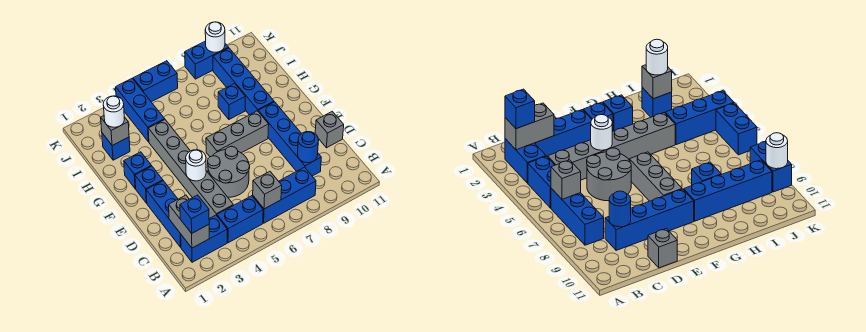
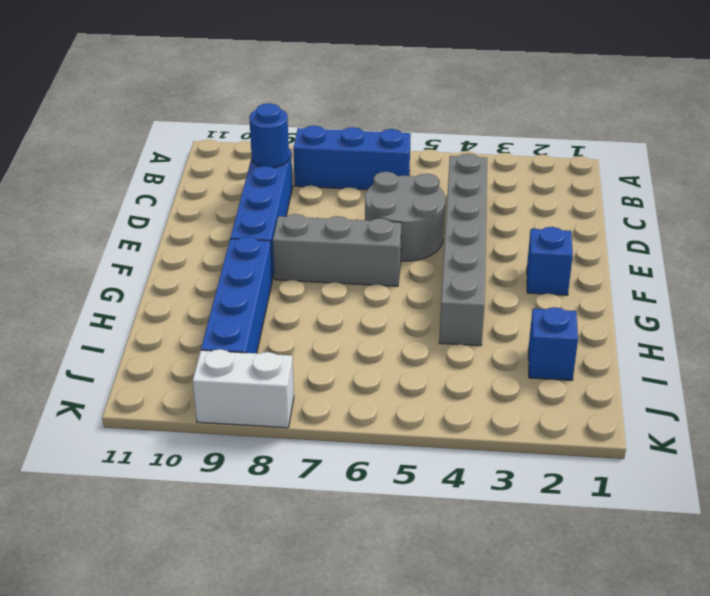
white brick K8:K9 level 1 -> blue brick K8:K9 level 1
none -> blue brick B2:B3 level 1
none -> blue brick B4:B5 level 1
none -> blue brick C2:E2 level 1

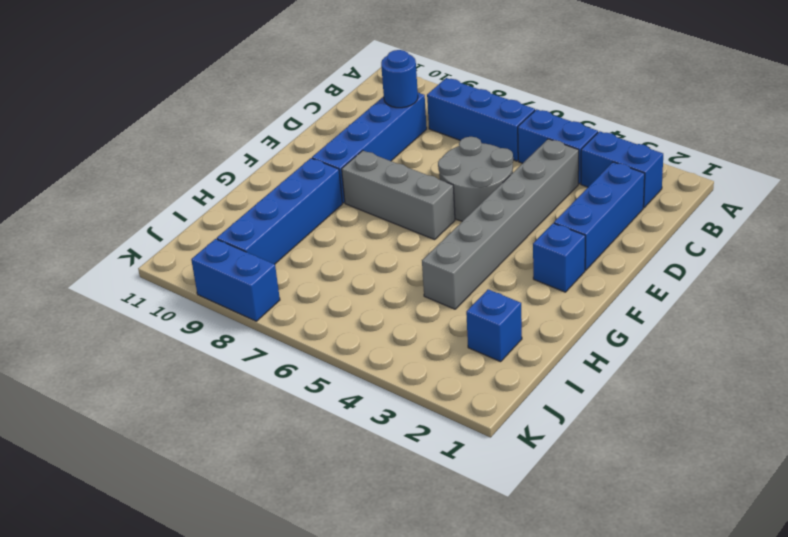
none -> grey brick D11 level 1
none -> blue brick G2 level 1
none -> blue brick H8 level 1

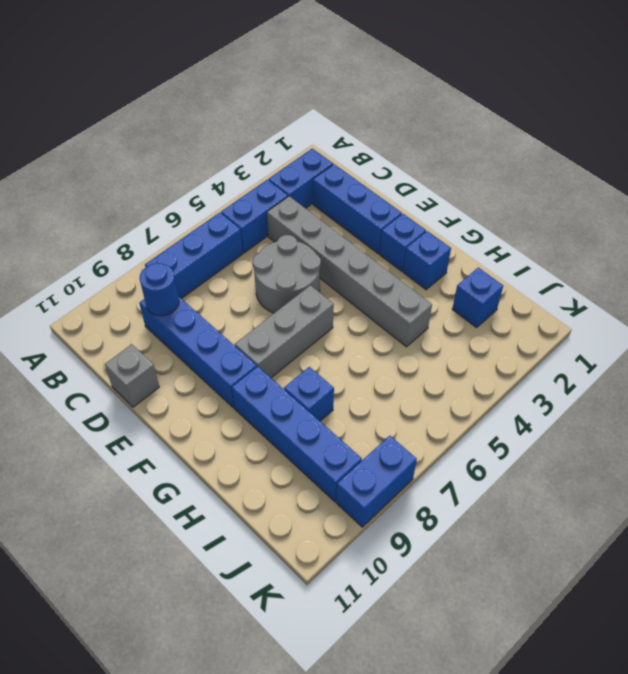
none -> blue brick I4:K4 level 1
none -> blue brick K5:K6 level 1
none -> grey brick B2:C2 level 2

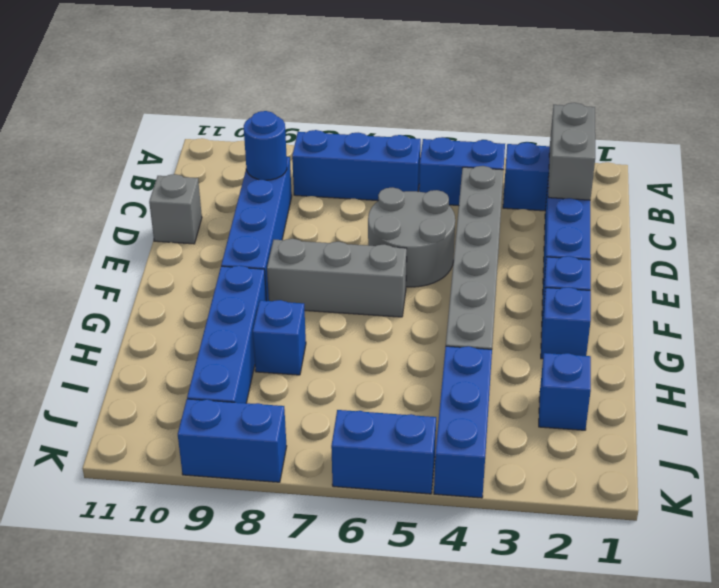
none -> grey brick B6 level 2
none -> white round brick E4 level 2
none -> grey brick I2 level 2

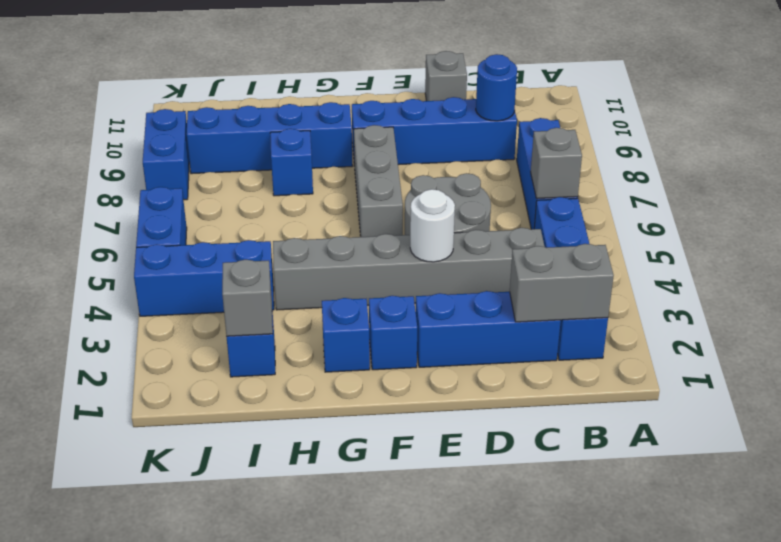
none -> white round brick K9 level 2
none -> blue brick B2 level 3
none -> white round brick I2 level 3

